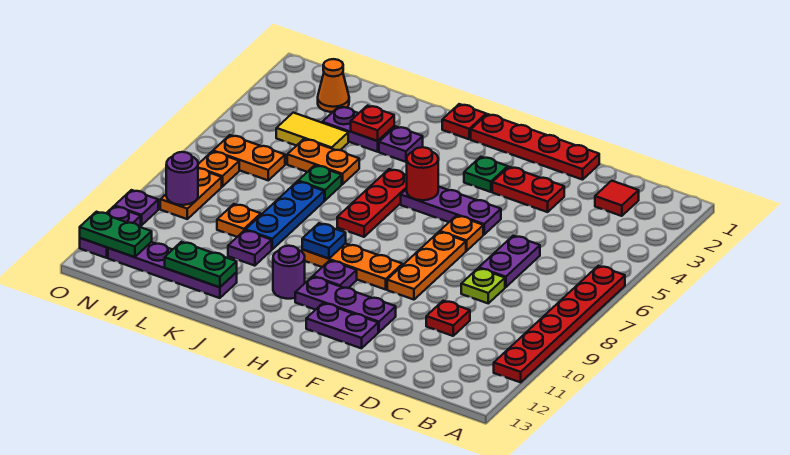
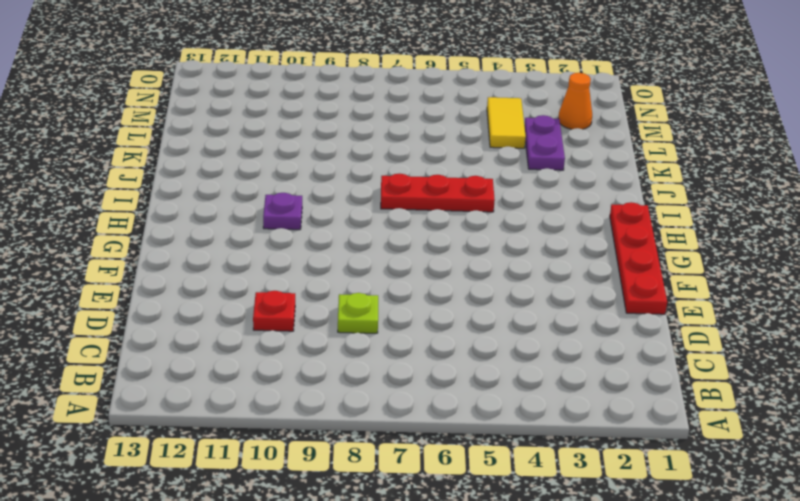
none -> red plate A6:A11 level 1
none -> red tile C2 level 1
none -> purple plate D6:D7 level 1
none -> red plate E3:F3 level 1

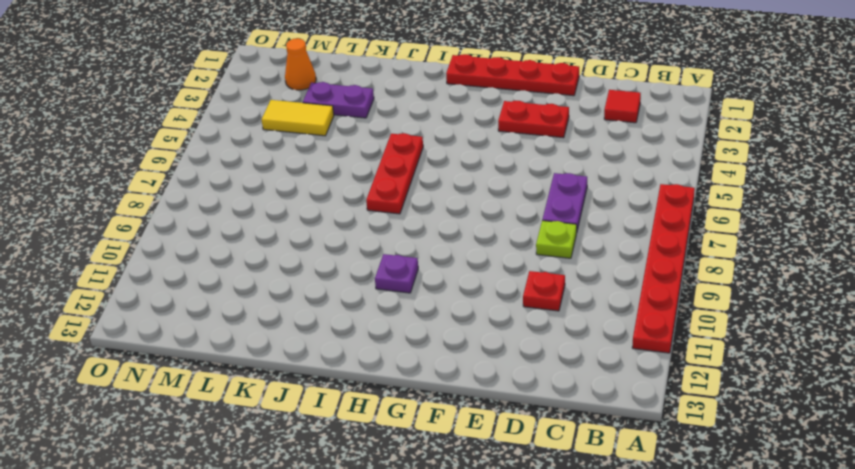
none -> purple plate F5:H5 level 1
none -> orange plate F6 level 1
none -> orange plate F7:F9 level 1
none -> purple plate F11:H11 level 1

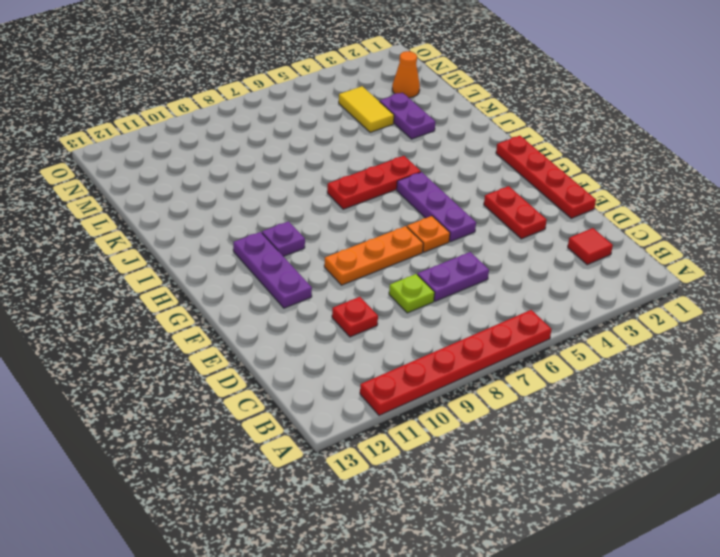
none -> purple plate F12:G12 level 1
none -> green plate G3 level 1
none -> orange plate G9:I9 level 1
none -> red plate I1 level 1

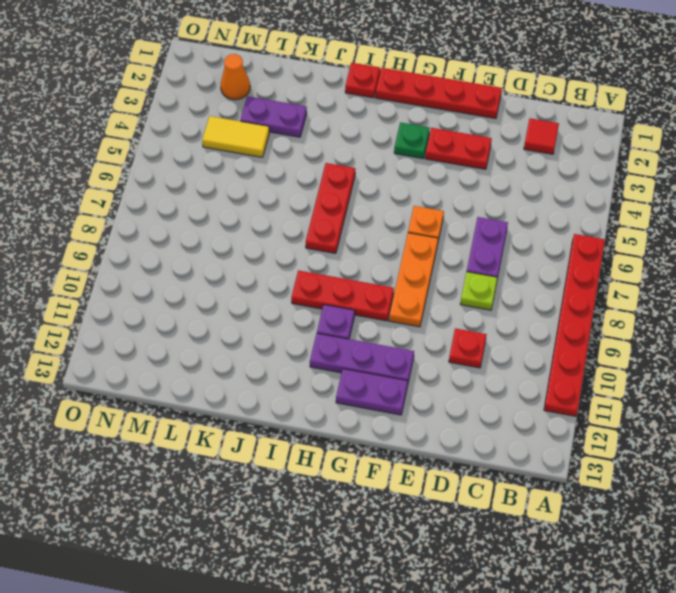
red plate G9:I9 level 1 -> orange plate G9:I9 level 1
none -> purple plate F5:H5 level 1
none -> purple round brick I11 level 1
none -> purple plate J3 level 1
none -> orange plate K5:L5 level 1

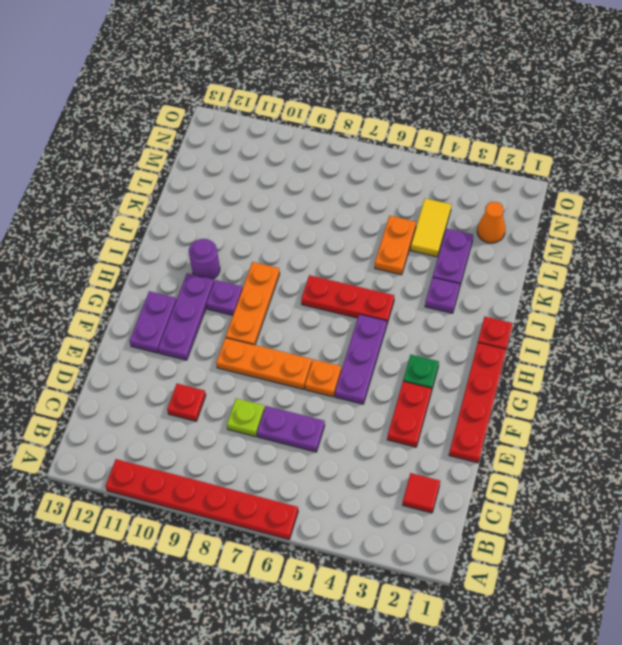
none -> green plate K6 level 1
none -> blue plate K7:K9 level 1
none -> purple plate K10 level 1
none -> purple plate K12:N12 level 1

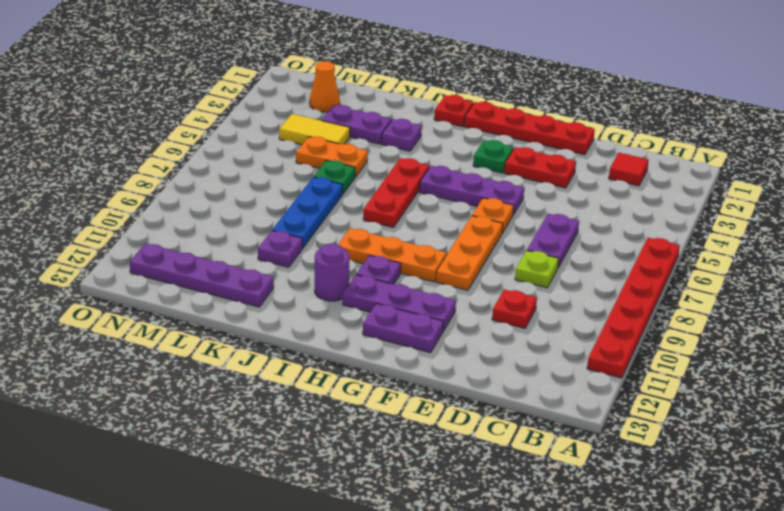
none -> orange plate L9 level 1
none -> orange plate M6:N6 level 1
none -> orange plate N7 level 1
none -> orange plate N8:N9 level 1

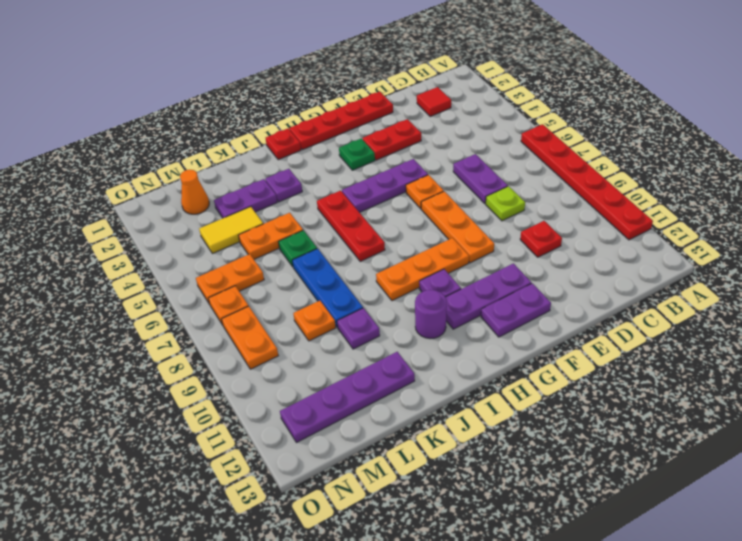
none -> purple plate O10 level 1
none -> purple plate O11:O12 level 1
none -> red round brick H5 level 2
none -> blue plate I9 level 2

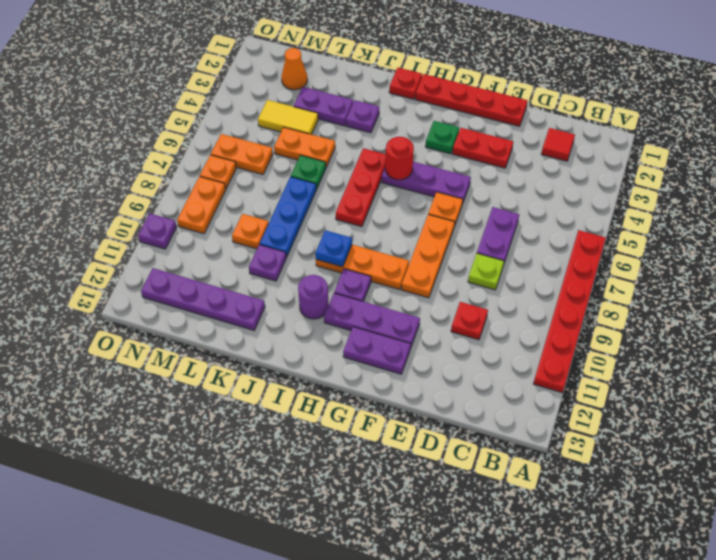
none -> purple plate O11:O12 level 1
none -> red plate K3 level 2
none -> green plate K12:L12 level 2
none -> purple round brick N9 level 2

